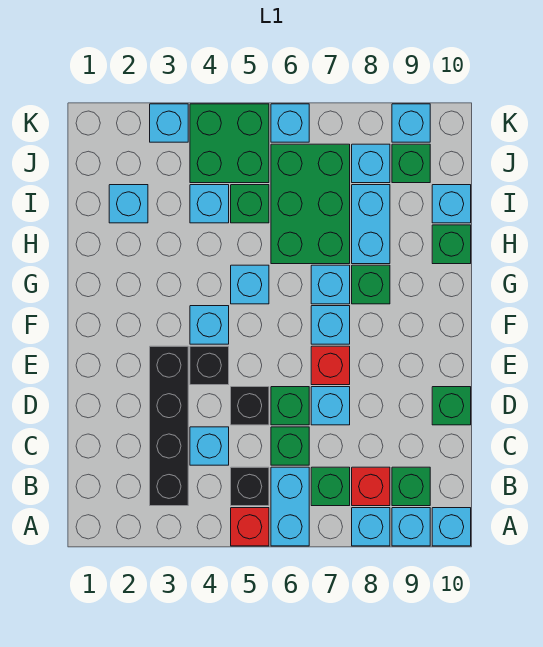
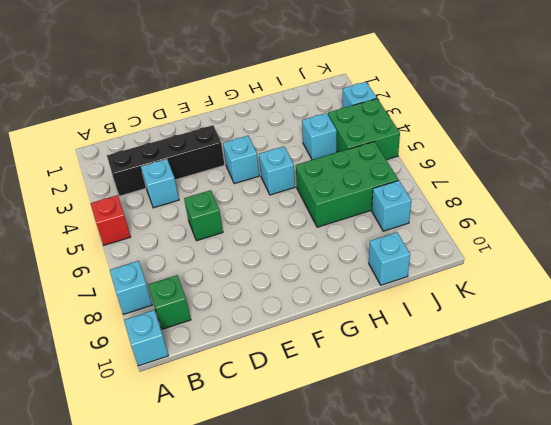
none -> cyan brick A6:B6 level 1
none -> cyan brick A9 level 1
none -> black brick B5 level 1
none -> green brick B7 level 1

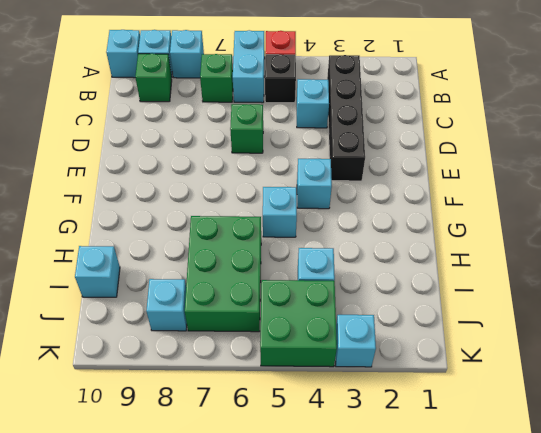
none -> red brick B8 level 1
none -> green brick C6 level 1
none -> black brick D5 level 1
none -> cyan brick D7 level 1

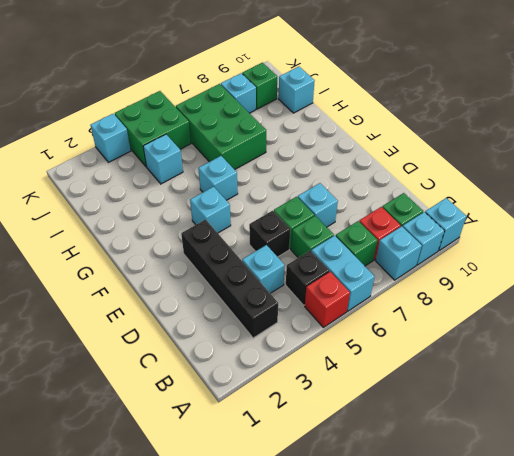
none -> green brick D10 level 1
none -> black brick E4 level 1
none -> red brick E7 level 1
none -> cyan brick F7 level 1

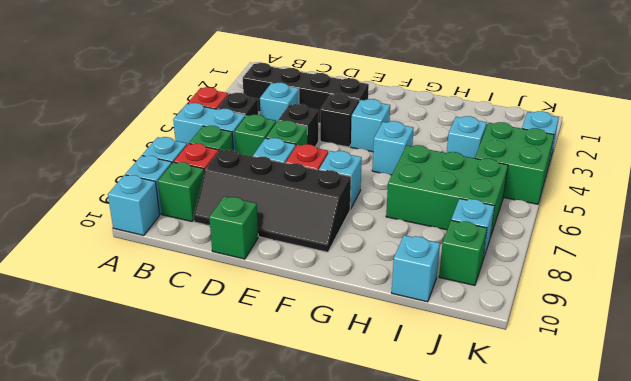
black slope C8:F9 level 1 top 8 -> none
none -> cyan brick G7 level 1
none -> green brick G8 level 1
none -> cyan brick H8:I8 level 1
none -> green brick H10 level 1

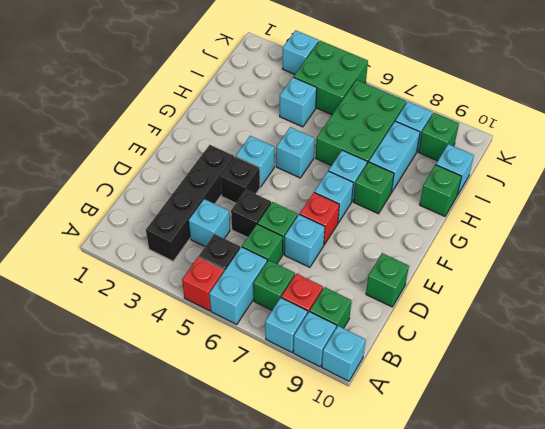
none -> cyan brick I2 level 1
none -> green brick I5 level 1
none -> cyan brick K6 level 1
none -> cyan brick K9 level 1

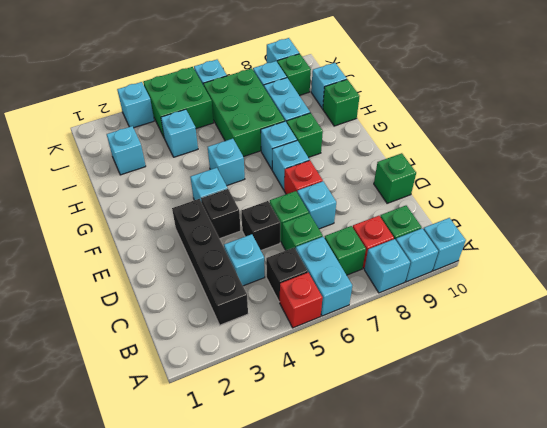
none -> green brick I5 level 1

